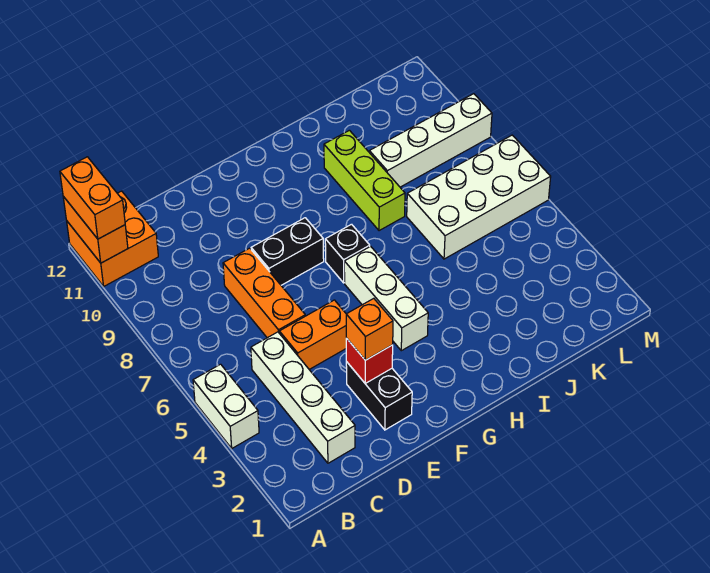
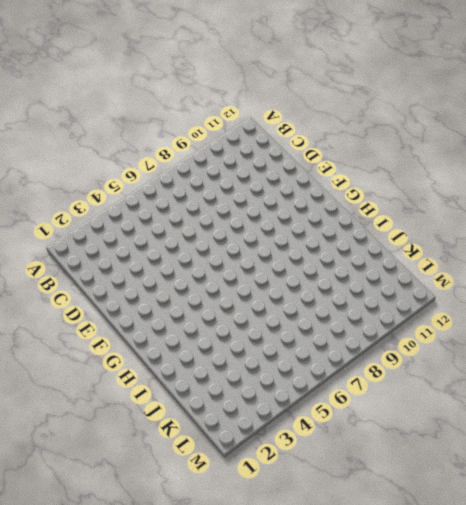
none -> white brick A4:A5 level 1
none -> orange brick A11:B12 level 1
none -> white brick C2:C5 level 1

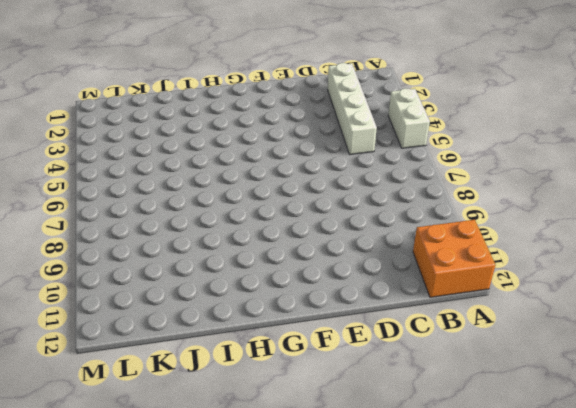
none -> orange brick D5:E5 level 1
none -> orange brick D6:D8 level 1
none -> black brick E2:E3 level 1

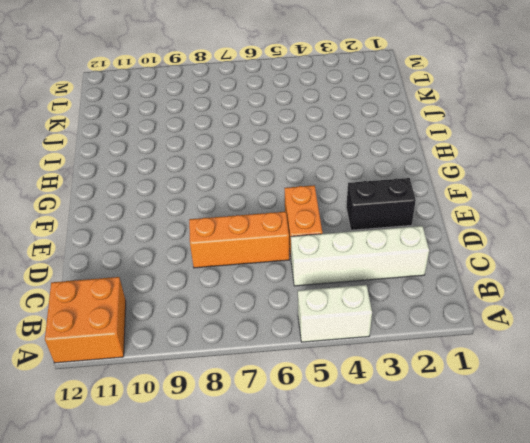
none -> black brick E8:F8 level 1
none -> white brick G4:G6 level 1
none -> black brick G7 level 1

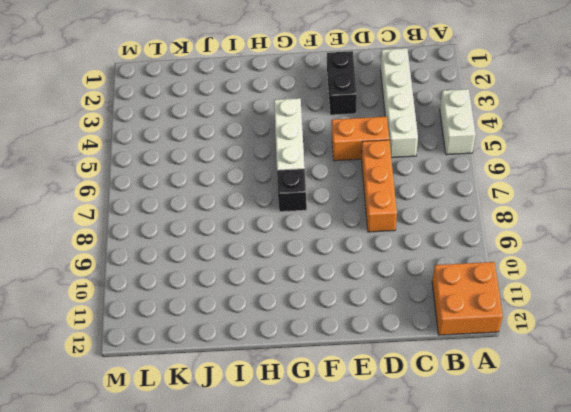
none -> black brick E8:F8 level 1
none -> lime brick I8:I10 level 1
none -> white brick J6:M7 level 1

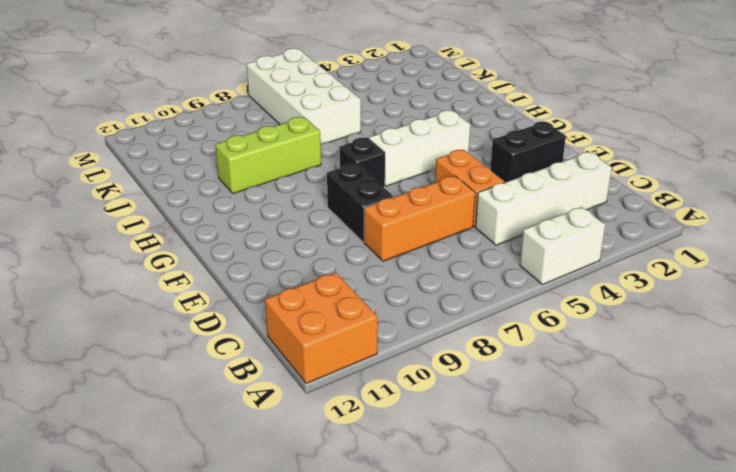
none -> white brick J9:M9 level 1
none -> orange brick A11:A12 level 2
none -> red brick E3 level 2

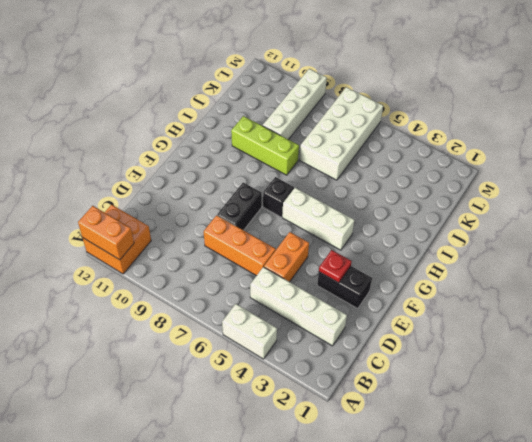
red plate E3 level 2 -> red brick E3 level 2
none -> orange brick A11:A12 level 3
none -> orange brick E3 level 3

